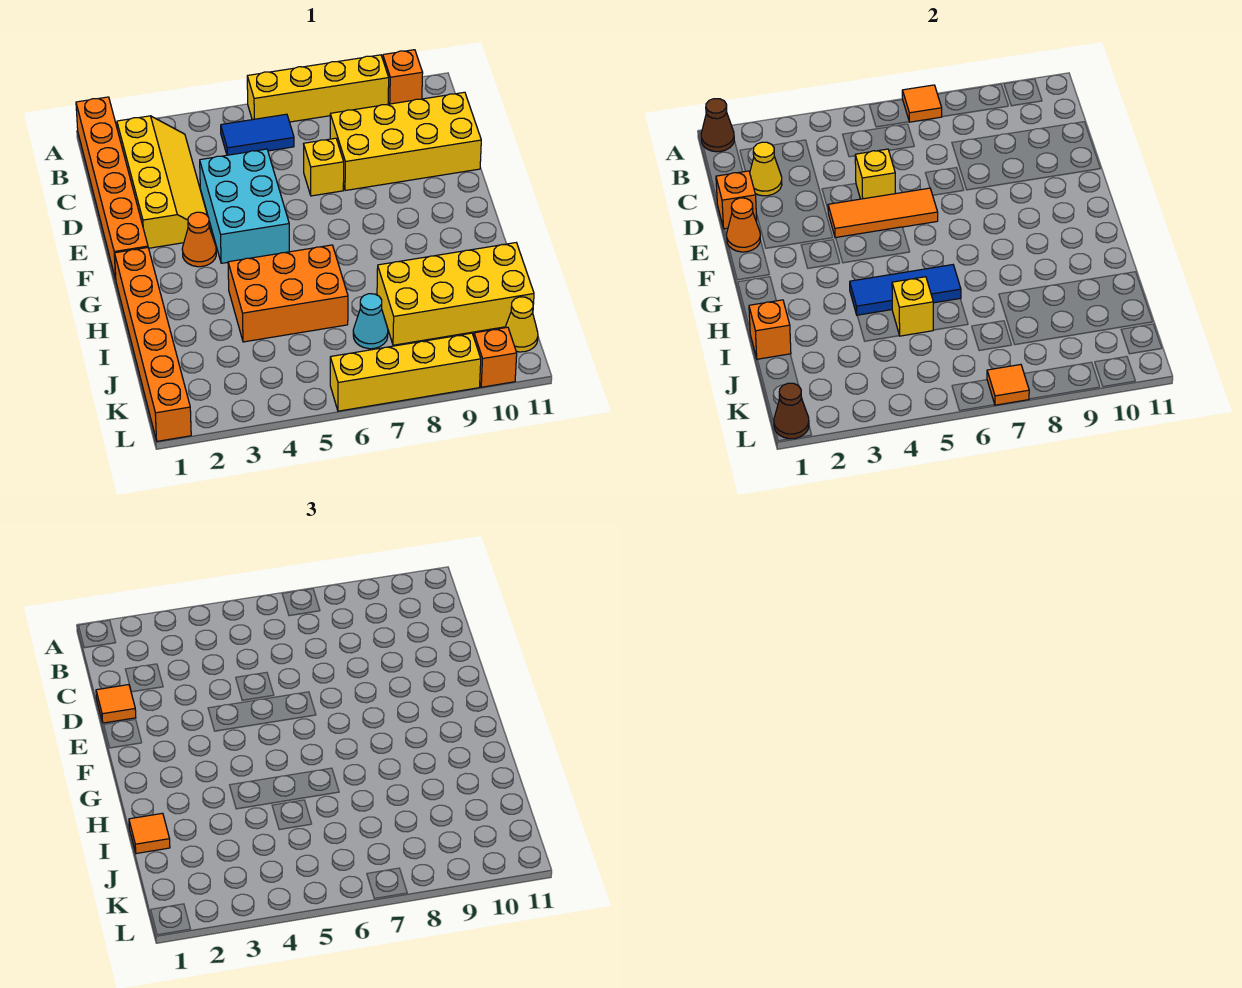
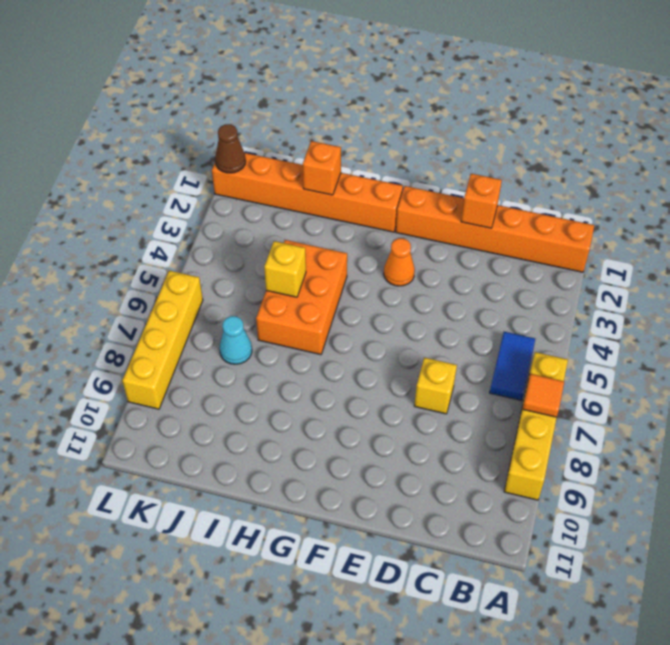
none -> orange brick A10 level 1
none -> yellow slope B2:E3 level 1 top 2
none -> yellow brick C8:D11 level 1
none -> cyan brick D4:F5 level 1

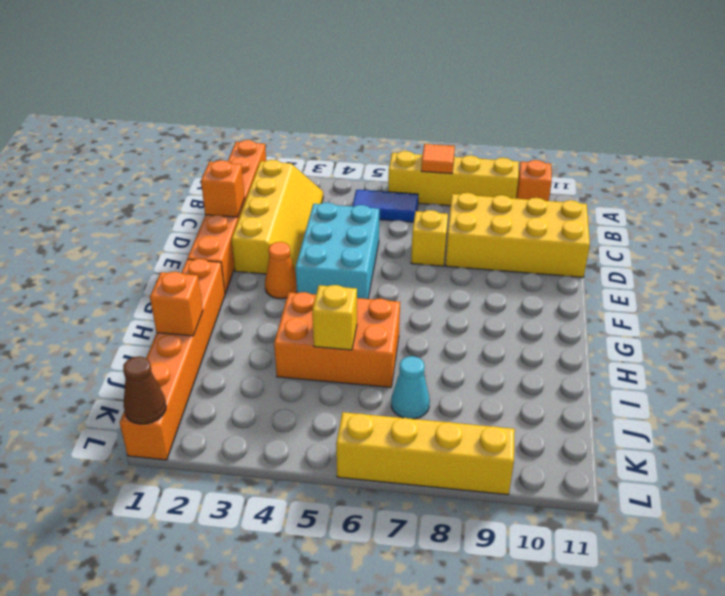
none -> yellow brick I8:J11 level 1
none -> yellow cone K11 level 1
none -> orange brick L10 level 1
none -> brown cone A1 level 2

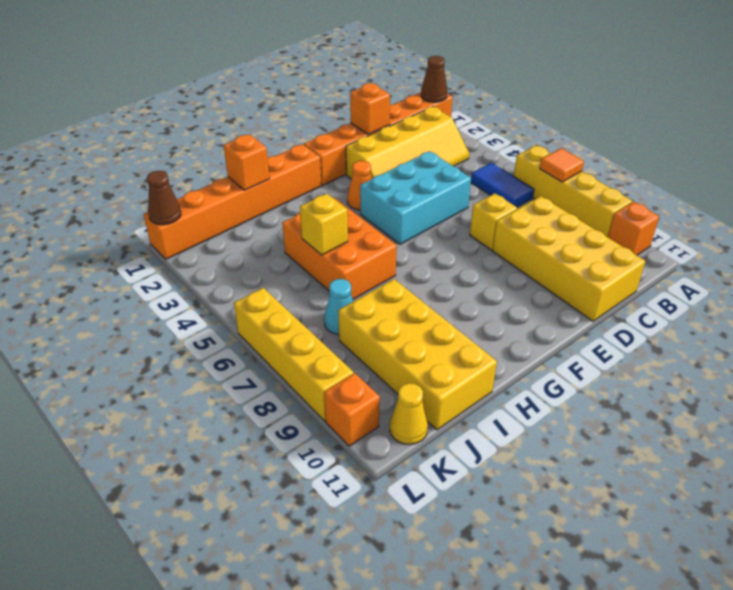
none -> yellow cone C2 level 2
none -> yellow brick D5 level 2
none -> orange cone E1 level 2
none -> orange tile E4:E6 level 2

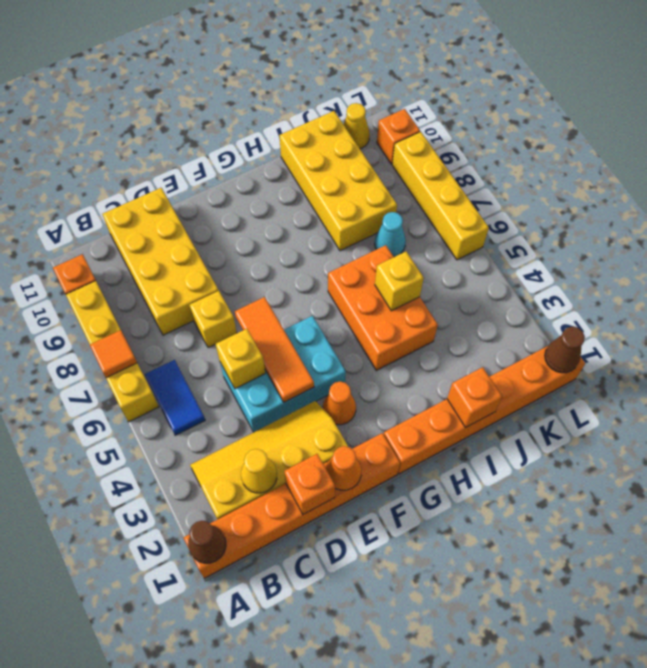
none -> blue tile H4:H6 level 2
none -> orange tile L7 level 2
none -> orange tile D1 level 3
none -> orange tile I1 level 3

